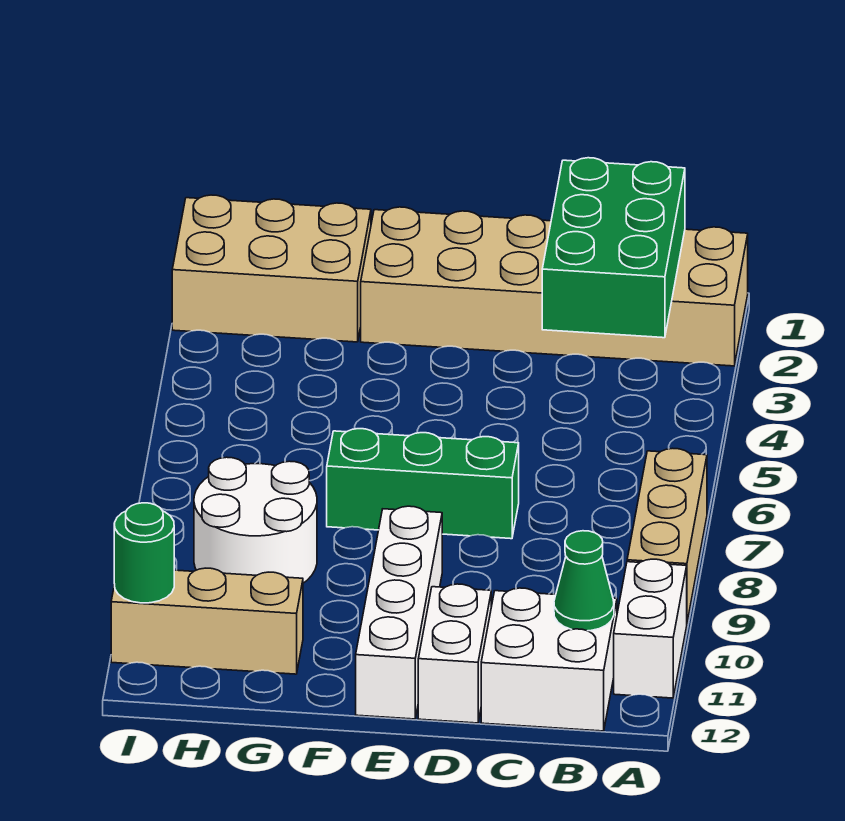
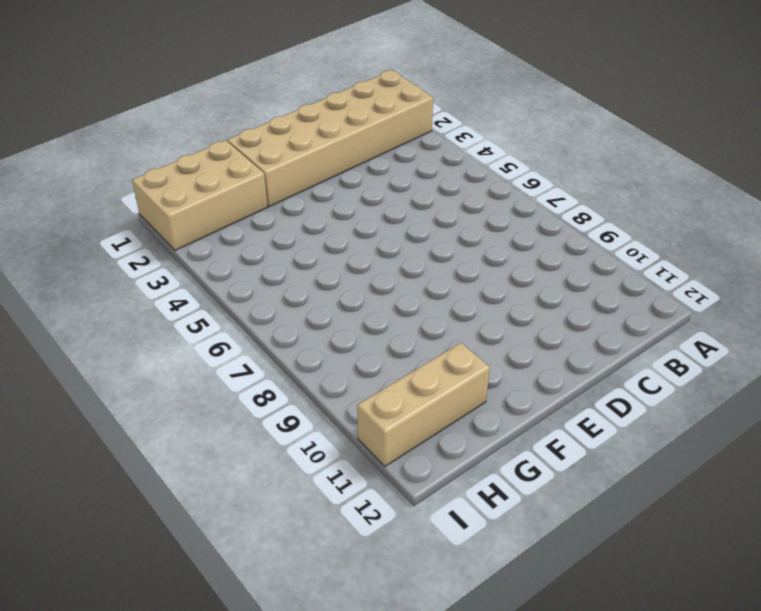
none -> tan brick A7:A9 level 1
none -> white brick A10:A11 level 1
none -> white brick B11:C12 level 1

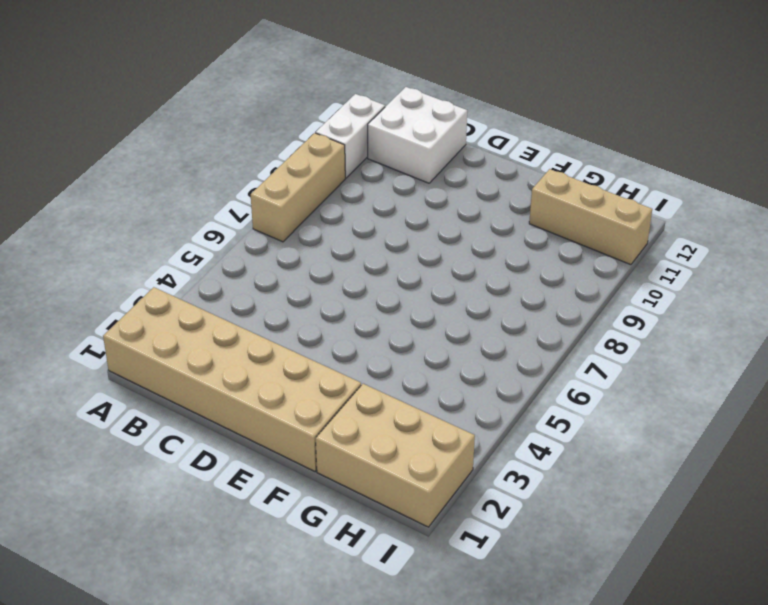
none -> green brick D7:F7 level 1
none -> white brick D11:D12 level 1
none -> white brick E9:E12 level 1

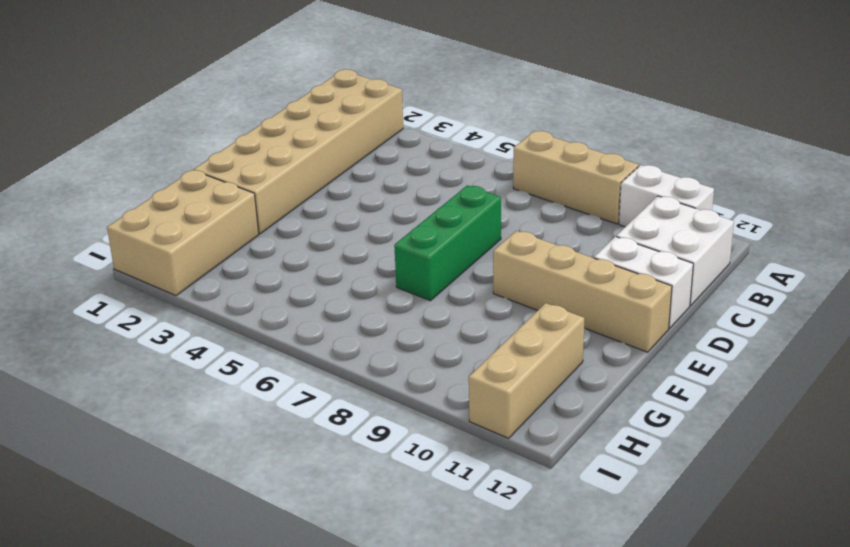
tan brick E9:E12 level 1 -> white brick E9:E12 level 1
none -> white round brick G8:H9 level 1
none -> green brick B1:C3 level 2
none -> green cone B11 level 2

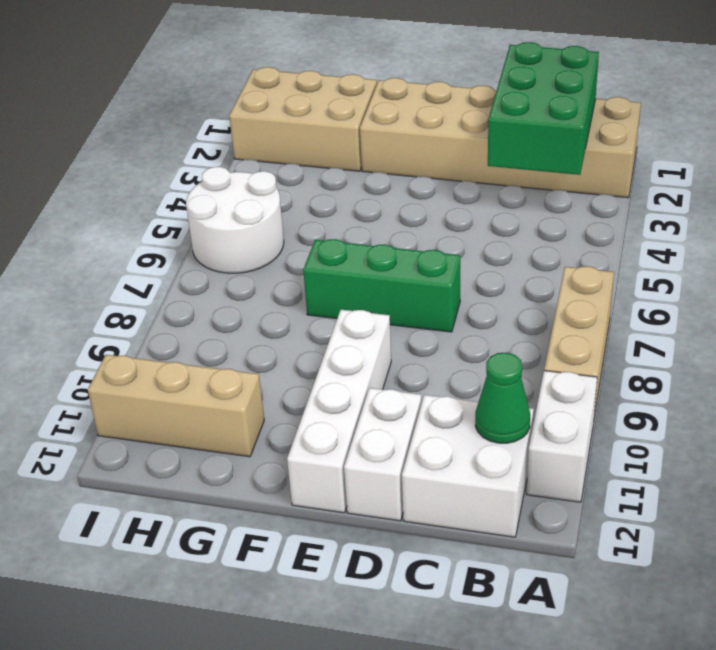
white round brick H5:I6 level 1 -> white round brick G8:H9 level 1
none -> green round brick I11 level 2

